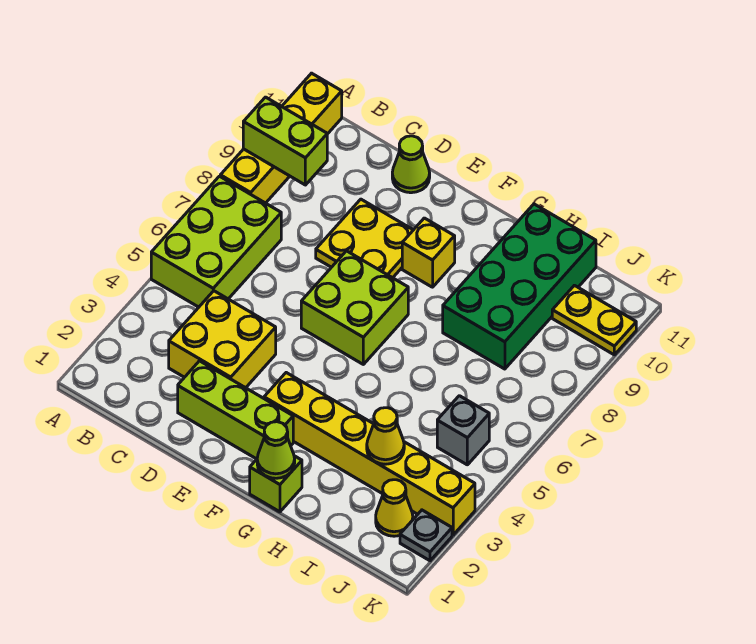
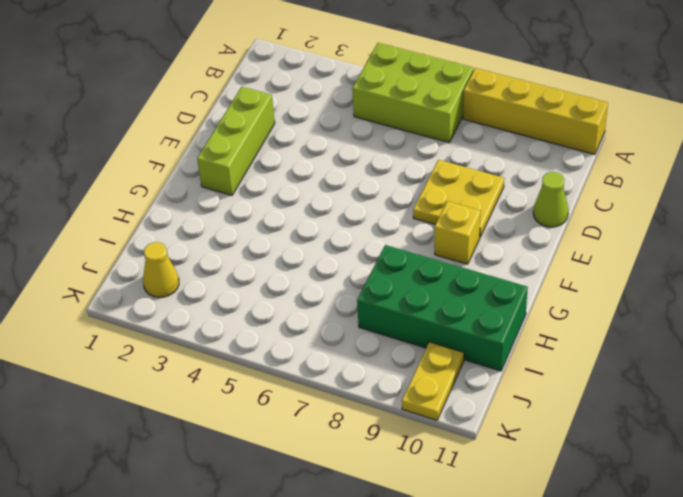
none -> yellow brick C3:D4 level 1
none -> lime brick E6:F7 level 1
none -> yellow brick F3:K3 level 1

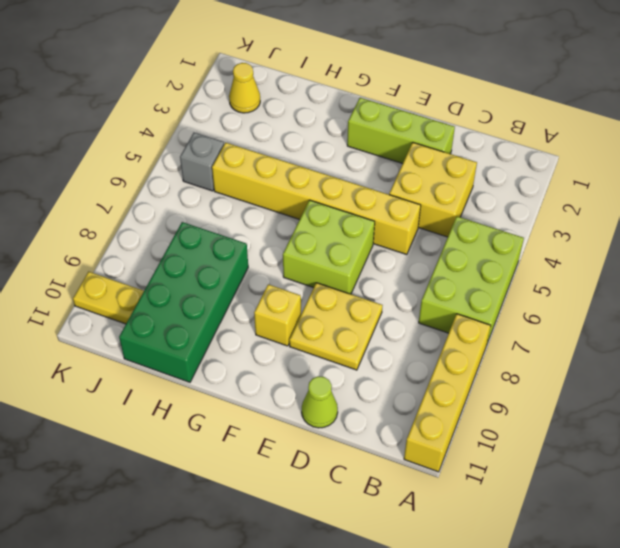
yellow brick D5:I5 level 1 -> yellow brick F3:K3 level 1
none -> lime brick G1 level 1
none -> grey plate K2 level 1
none -> lime brick A9:B9 level 2

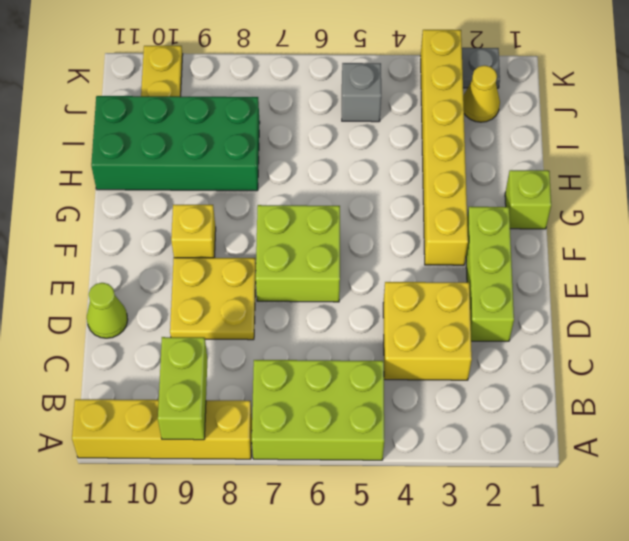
none -> lime cone G1 level 2
none -> yellow cone I3 level 2

